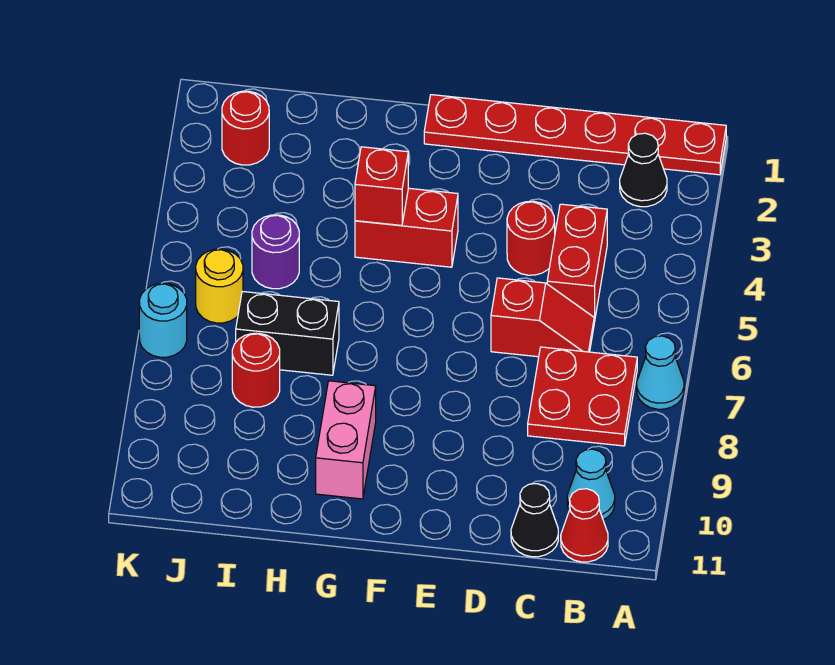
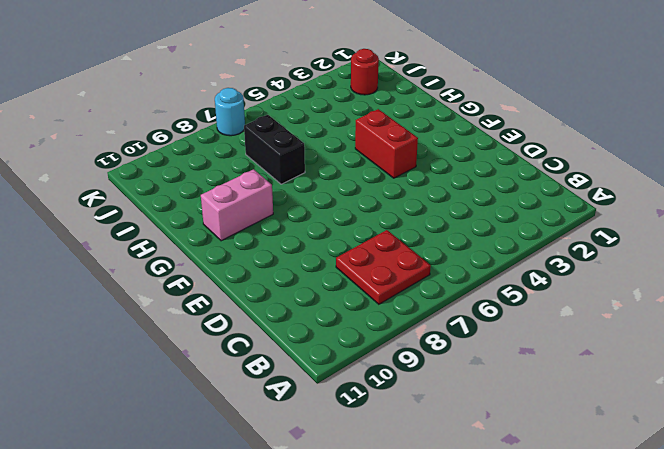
none -> red plate A1:F1 level 1
none -> cyan cone A7 level 1
none -> black cone B2 level 1

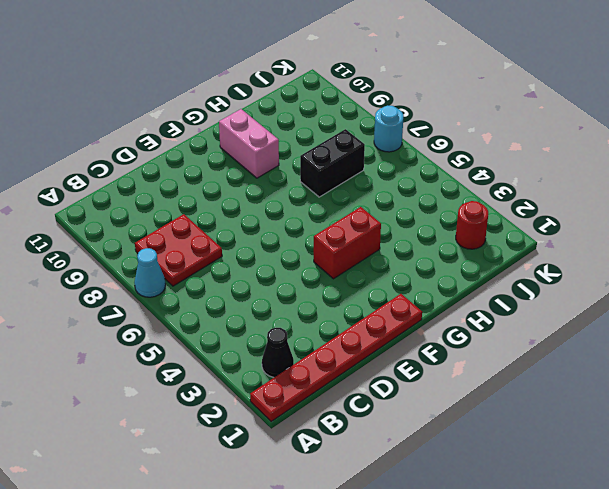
none -> cyan cone B10 level 1
none -> red cone B11 level 1
none -> red brick C4:C5 level 1

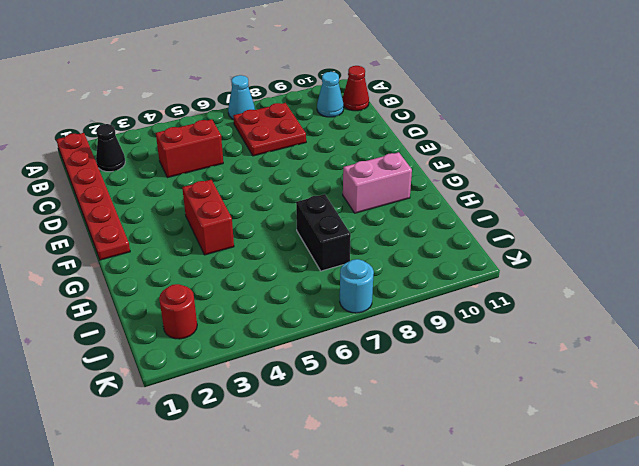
none -> red slope C6:D6 level 1 top D
none -> black cone C11 level 1
none -> red round brick D4 level 1

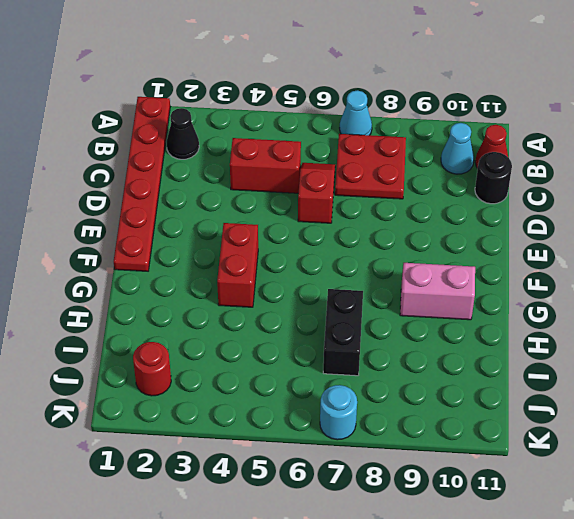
black round brick C11 level 1 -> black cone C11 level 1
none -> red round brick D4 level 1
none -> purple round brick I5 level 1
none -> red round brick I8 level 1

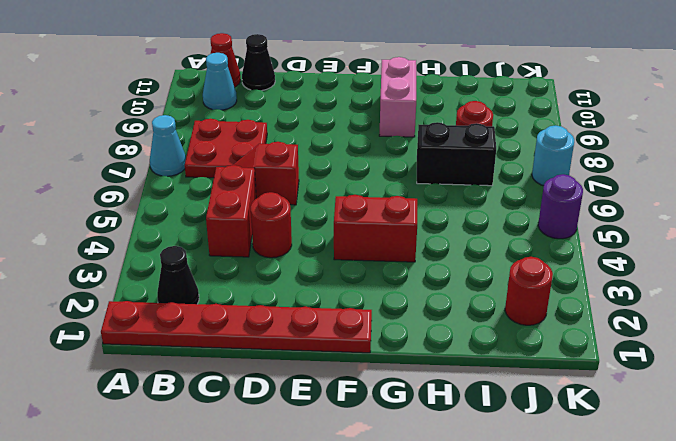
purple round brick K5 level 1 -> purple round brick I5 level 1
none -> yellow round brick J6 level 1
none -> red brick G4 level 2

